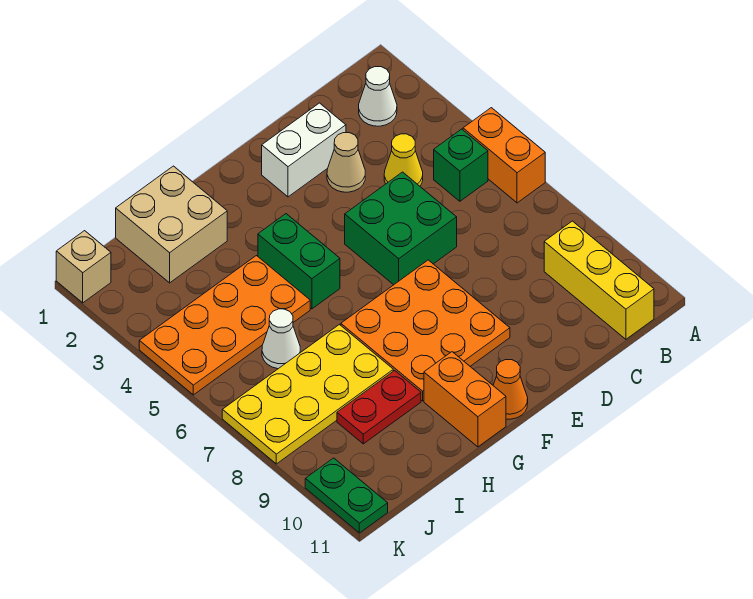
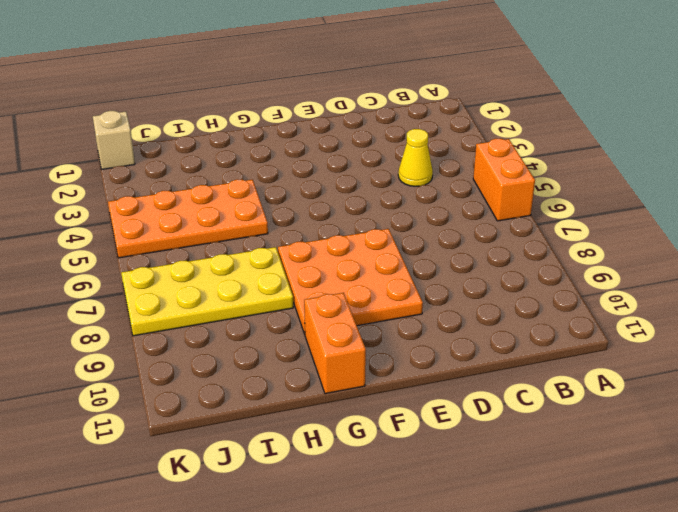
none -> white cone B2 level 1
none -> green brick B5 level 1
none -> yellow brick B9:B11 level 1

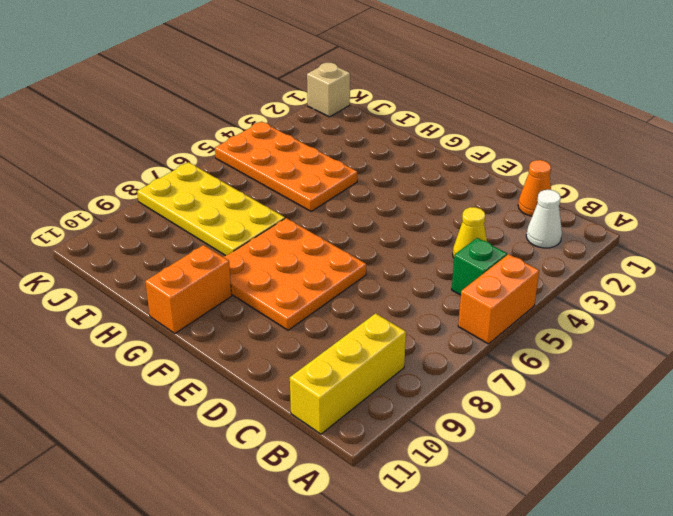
orange cone C1 level 1 -> orange cone F11 level 1
none -> white brick D2:E2 level 1
none -> tan cone D3 level 1
none -> green brick D5:E6 level 1

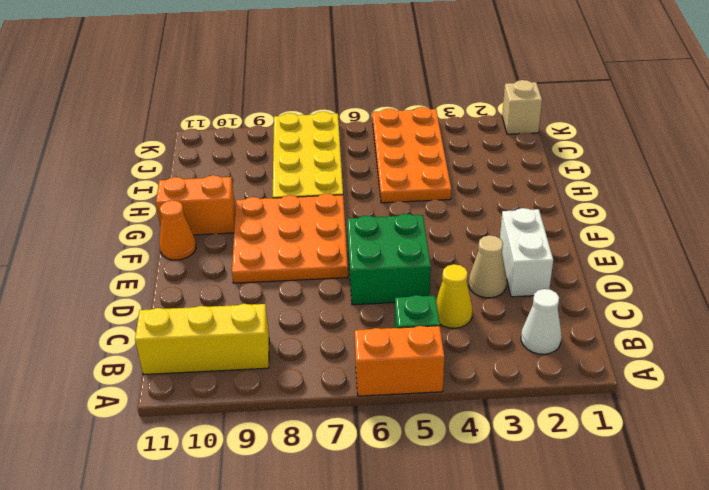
none -> green brick G4:G5 level 1
none -> tan brick H1:I2 level 1
none -> red plate H9:I9 level 1

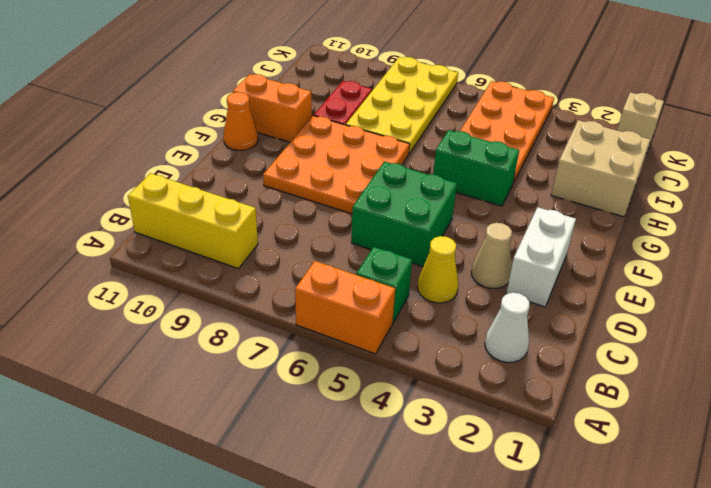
none -> white cone I6 level 1
none -> green plate K10:K11 level 1

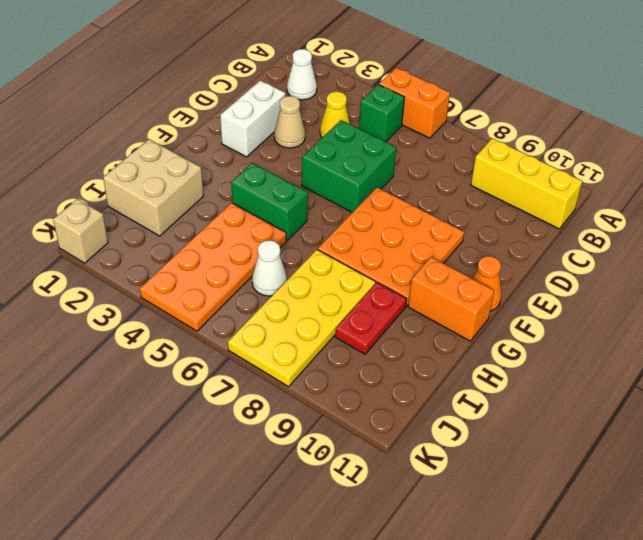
none -> green plate K10:K11 level 1

